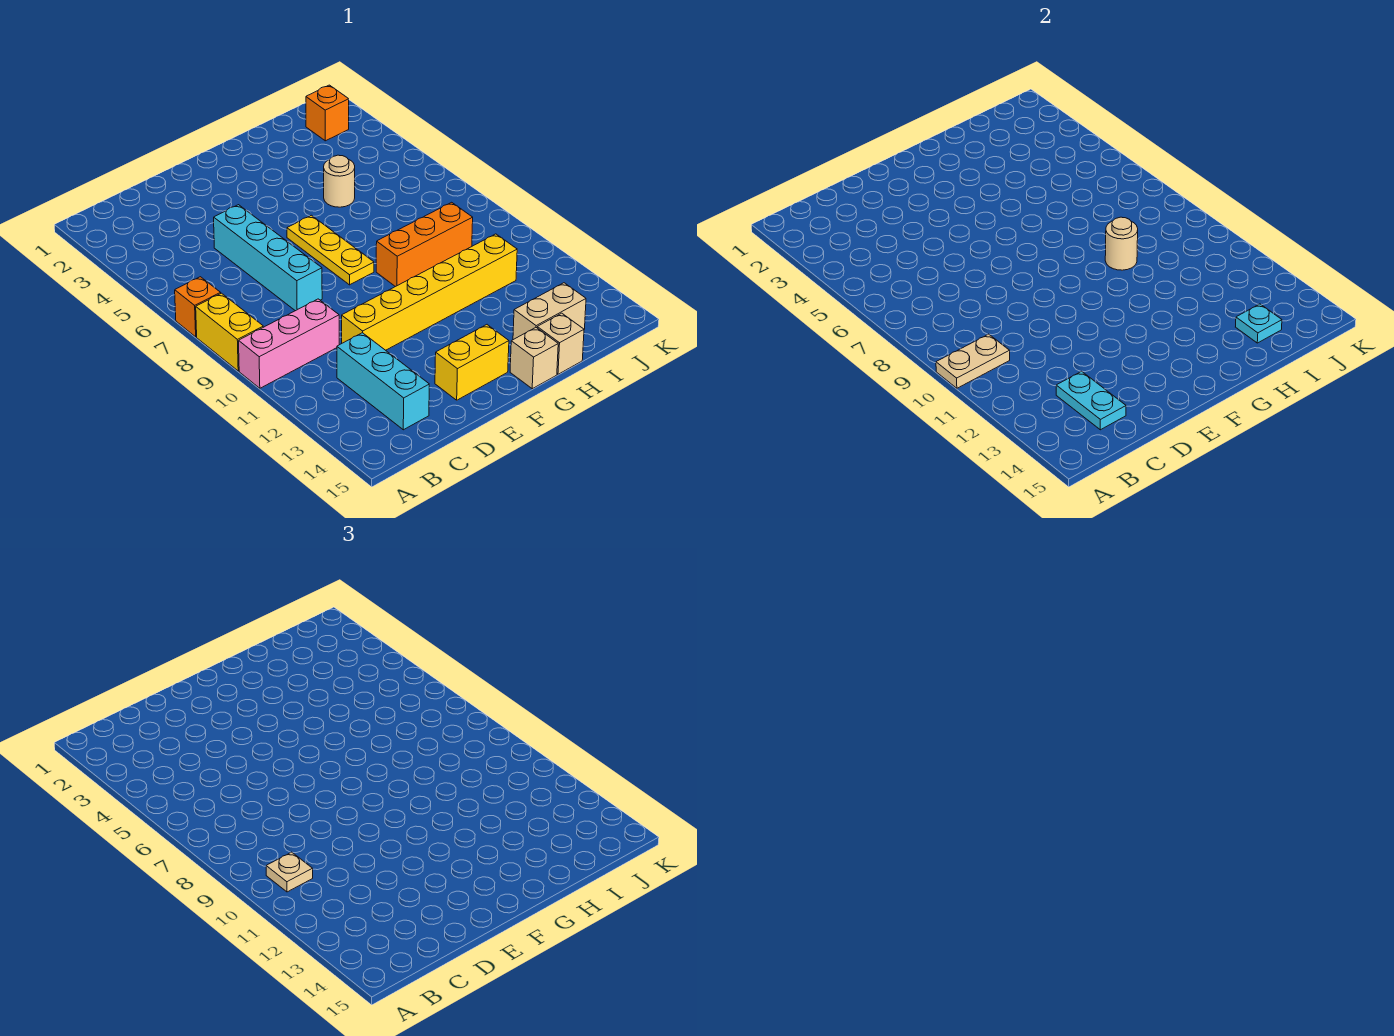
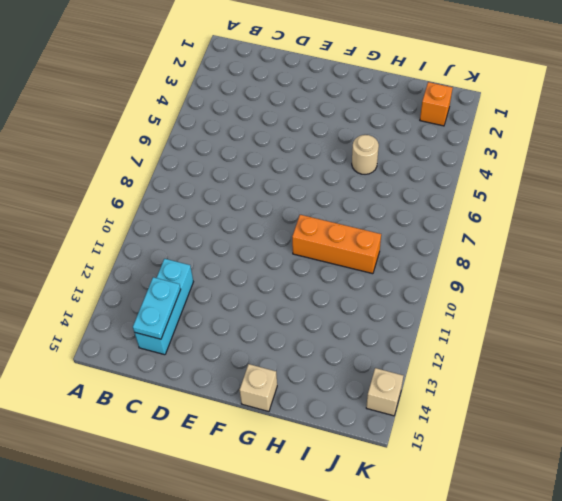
tan brick K14 level 1 -> tan brick H15 level 1
none -> orange brick A7 level 1
none -> yellow brick A8:A9 level 1
none -> pink brick A10:C10 level 1

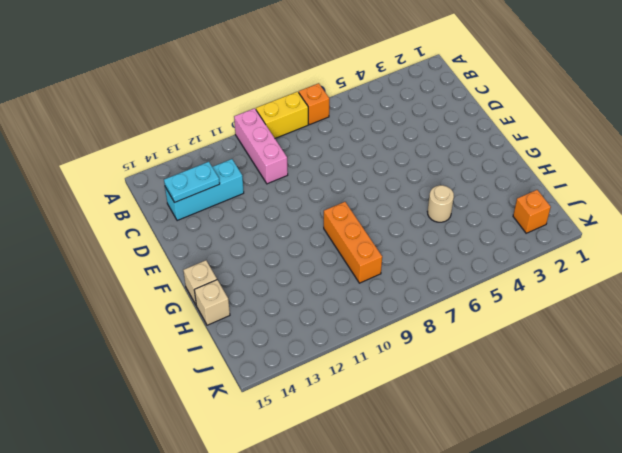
none -> cyan brick D5:D8 level 1
none -> yellow brick D11:I11 level 1
none -> yellow brick E14:F14 level 1

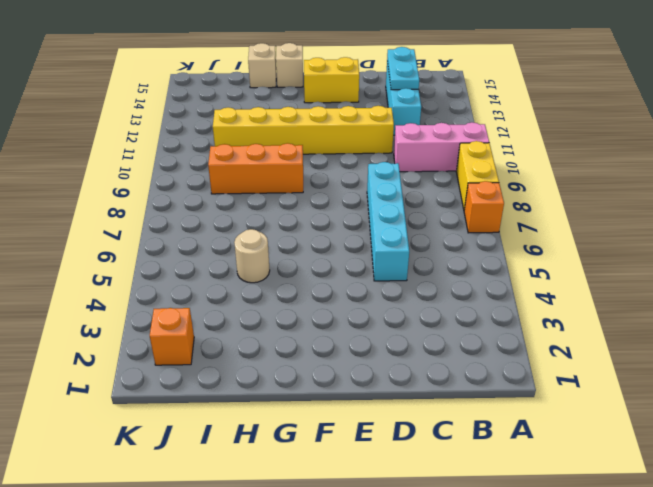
none -> yellow plate F6:F8 level 1
none -> tan brick H14:I14 level 1
none -> tan plate A10:B10 level 2

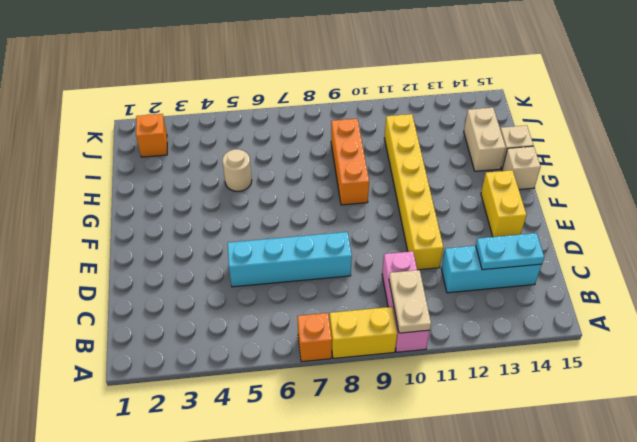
none -> yellow plate F6:F8 level 1
none -> tan round brick H9 level 2
none -> cyan plate I14 level 2

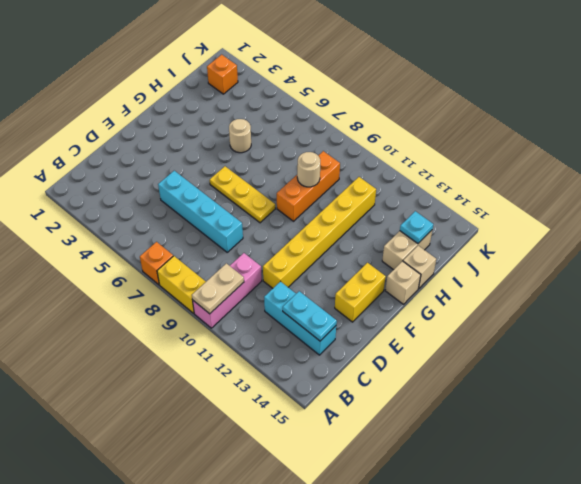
none -> tan plate B10 level 3

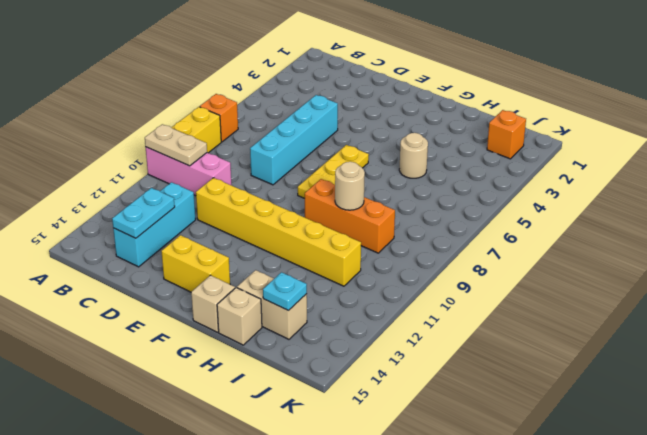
none -> tan plate B10 level 3

